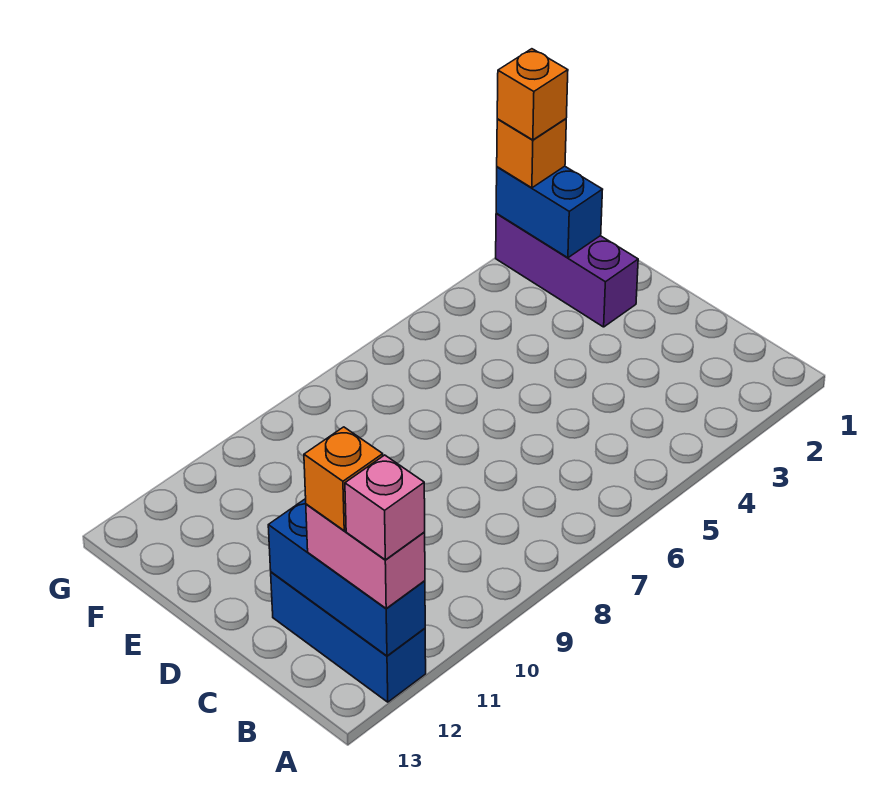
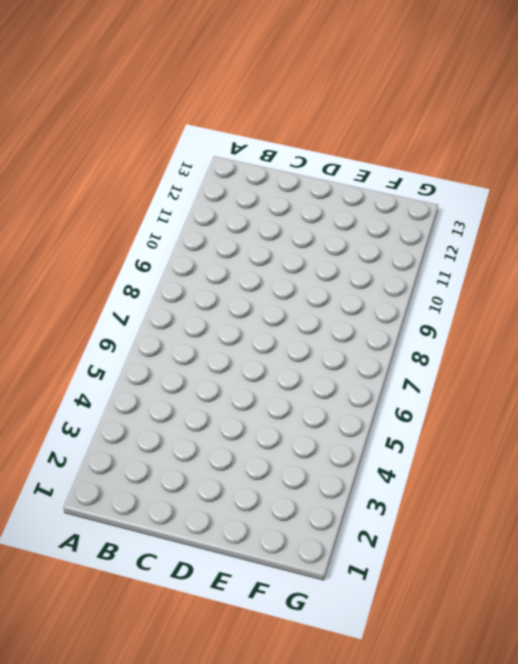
none -> blue brick A12:C12 level 1
none -> purple brick E2:G2 level 1

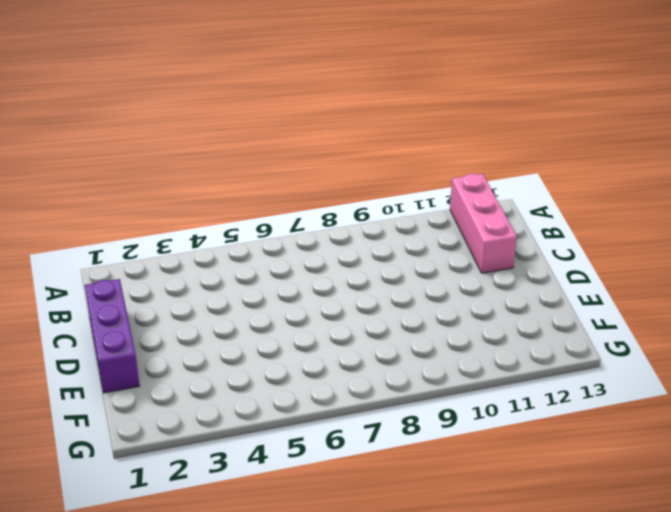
pink brick A12:C12 level 1 -> blue brick A12:C12 level 1
purple brick C1:E1 level 1 -> purple brick E2:G2 level 1
none -> blue brick A12:C12 level 2
none -> blue brick F2:G2 level 2

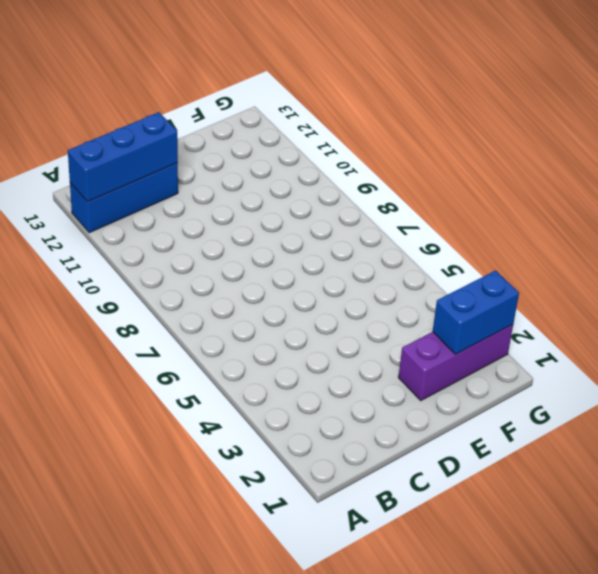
none -> pink brick A12:B12 level 3
none -> orange brick G2 level 3

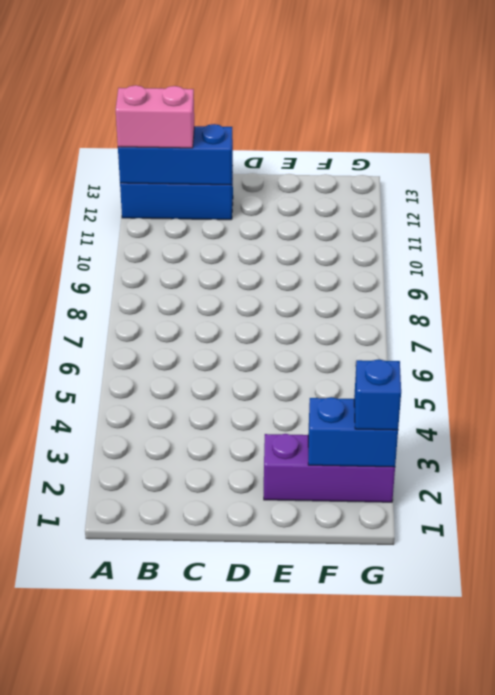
blue brick G2 level 3 -> orange brick G2 level 3
none -> pink brick A12 level 4
none -> orange brick B12 level 4

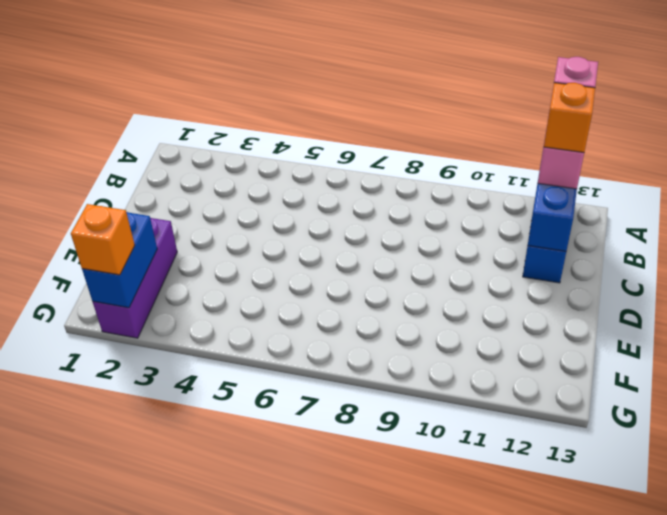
none -> orange brick G2 level 4

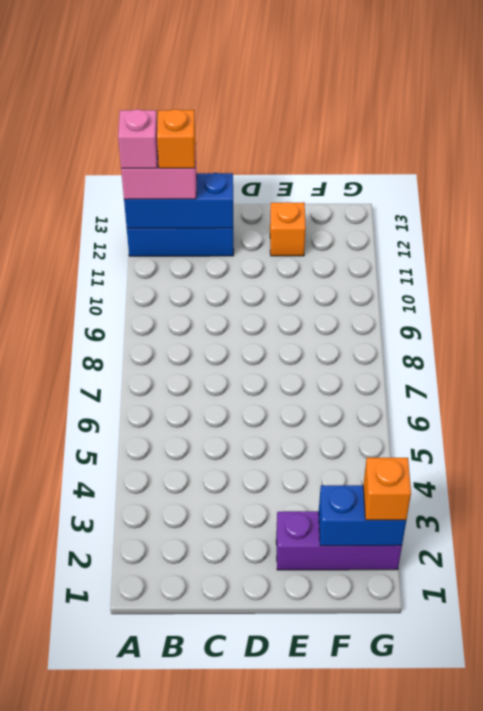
orange brick E12 level 1 -> orange brick G2 level 4

